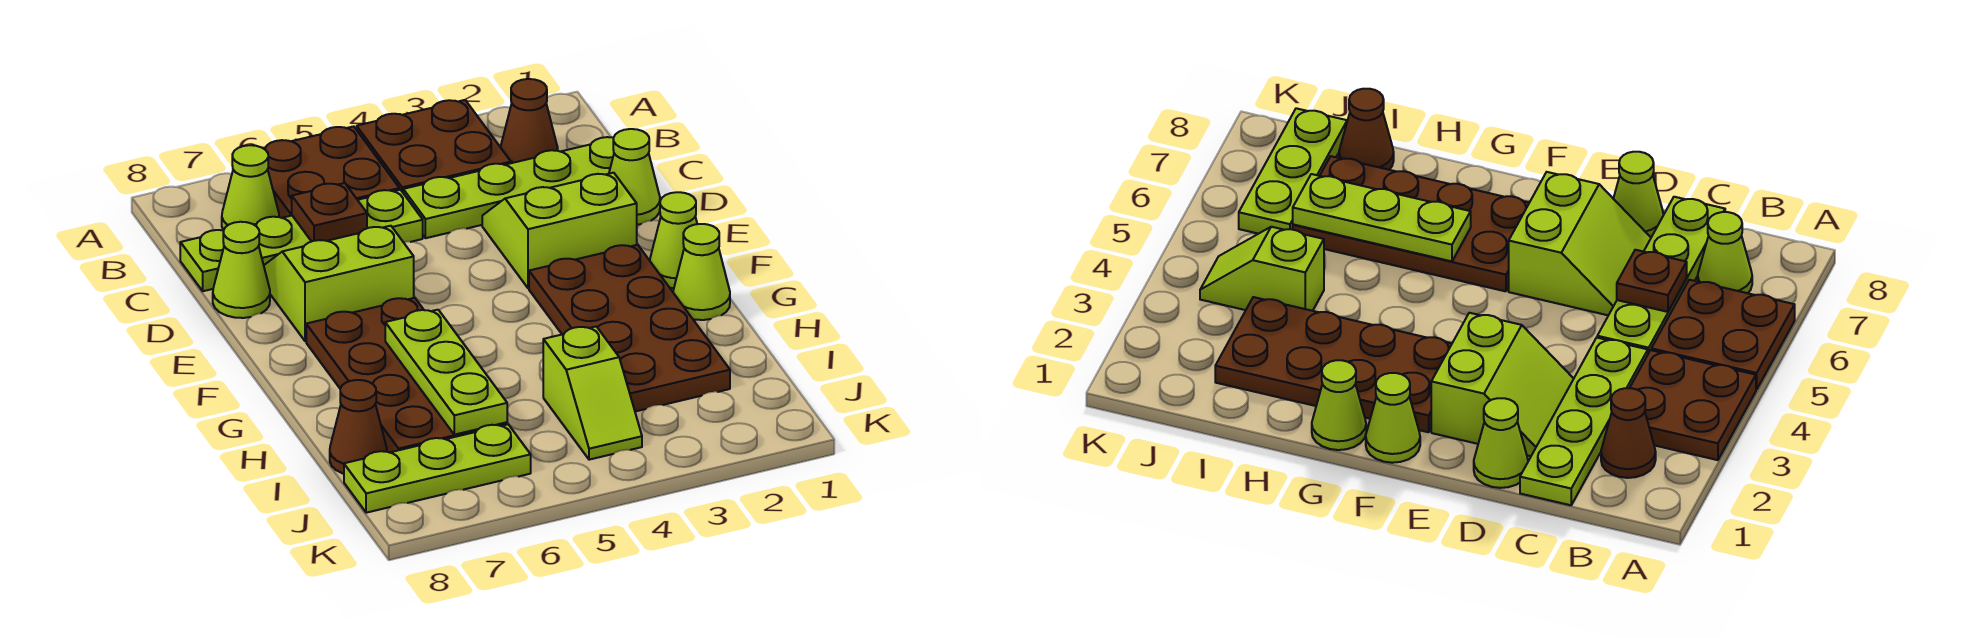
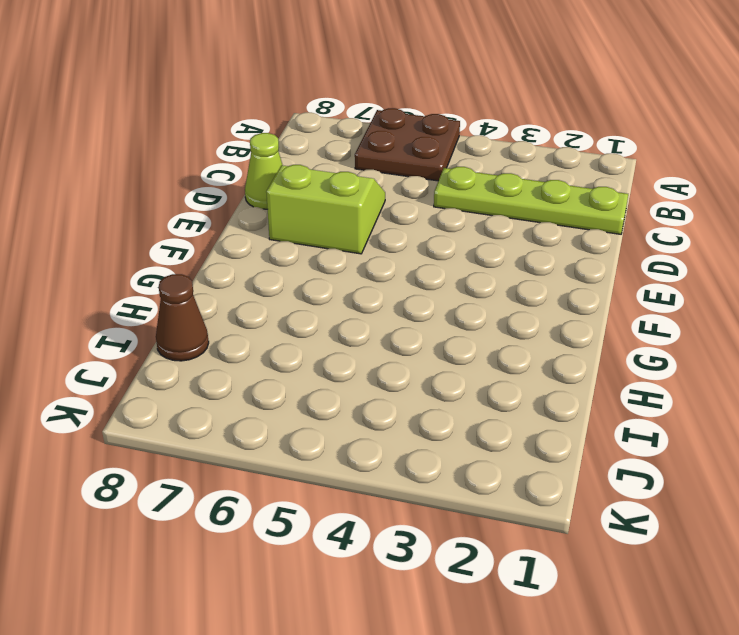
none -> brown plate A3:B4 level 1
none -> brown cone B2 level 1
none -> lime cone B7 level 1

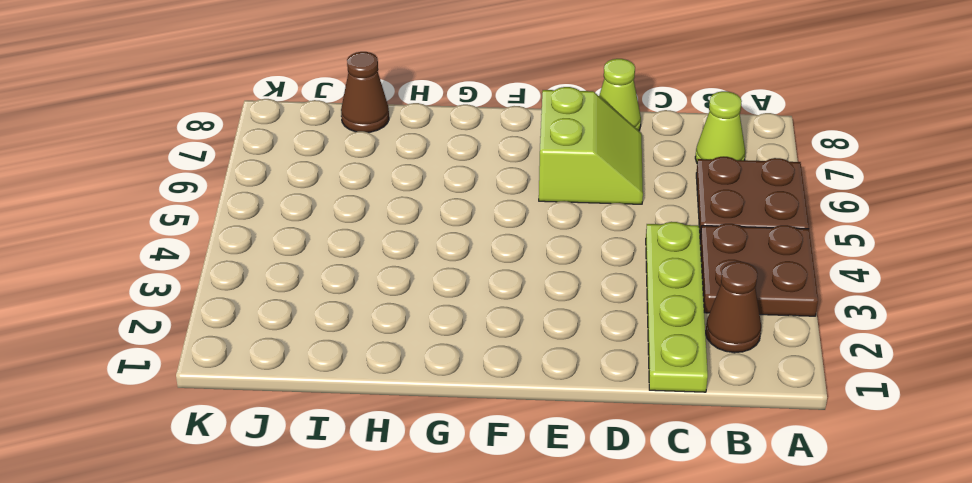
none -> lime plate C5:C8 level 1
none -> lime cone D1 level 1
none -> lime slope D2:E3 level 1 top E

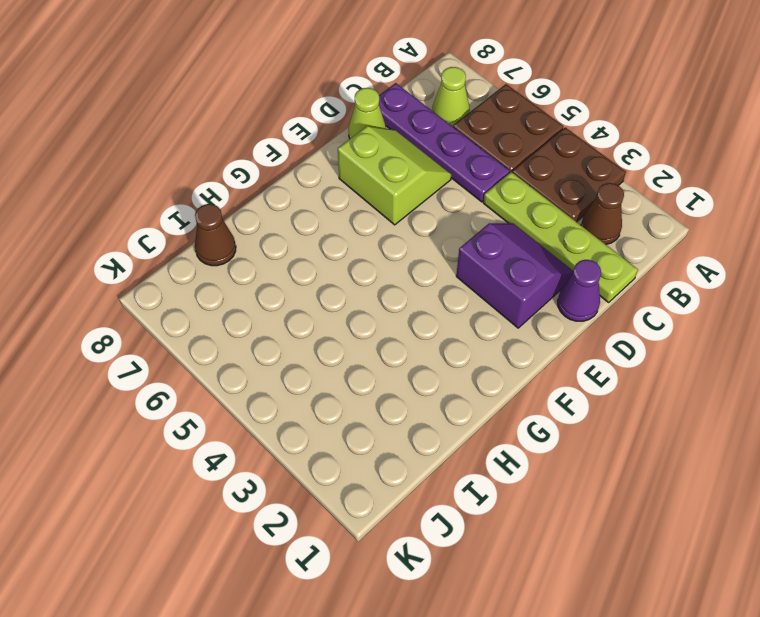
purple plate C5:C8 level 1 -> lime plate C5:C8 level 1
purple cone D1 level 1 -> lime cone D1 level 1
purple slope D2:E3 level 1 top E -> lime slope D2:E3 level 1 top E
none -> lime cone F1 level 1
none -> brown plate F2:I3 level 1
none -> brown plate F6:I7 level 1

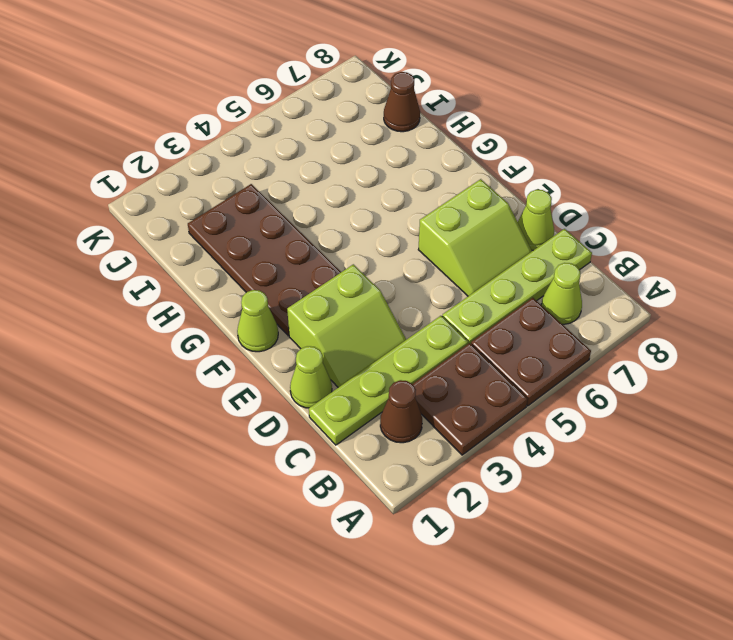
none -> brown plate F6:I7 level 1
none -> lime cone G1 level 1
none -> lime slope I4:J4 level 1 top I

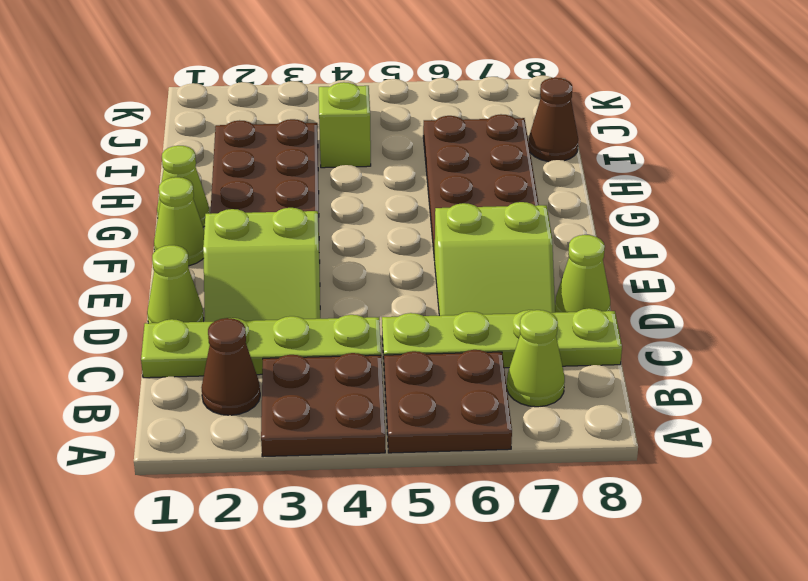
none -> lime plate J6:J8 level 1
none -> brown plate C6 level 2
none -> lime plate G6:I6 level 2

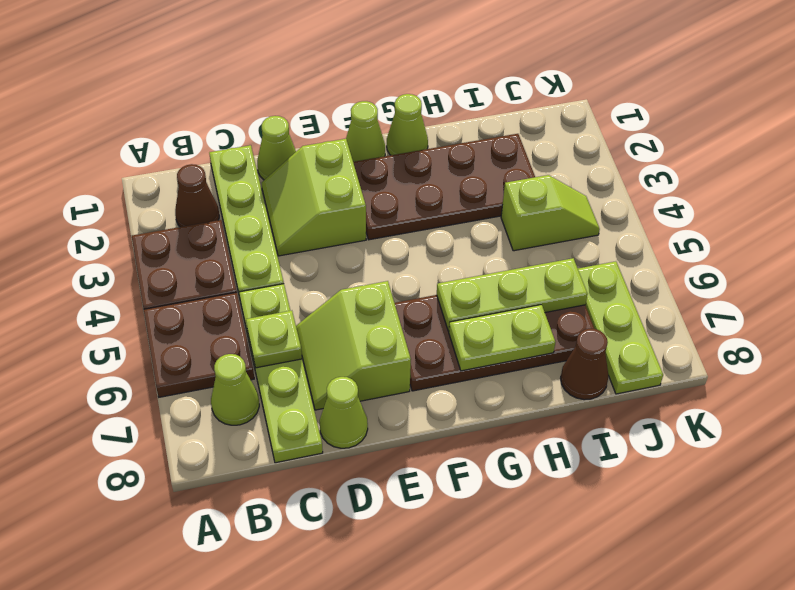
lime plate C6 level 2 -> brown plate C6 level 2
lime plate G7:H7 level 2 -> none

